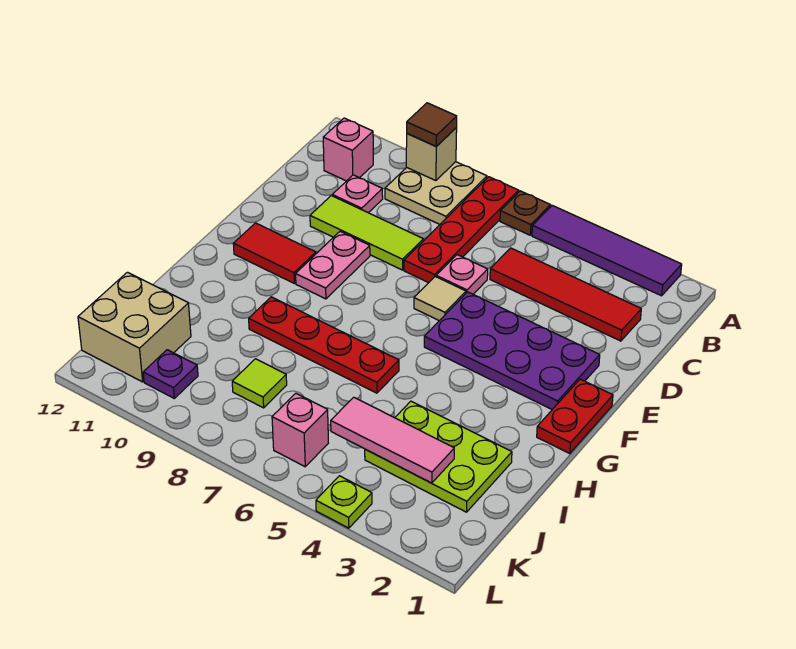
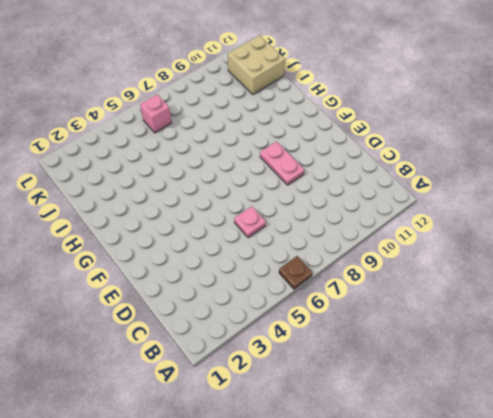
none -> purple tile A2:A5 level 1
none -> red plate A7:D7 level 1
none -> tan plate A8:B9 level 1

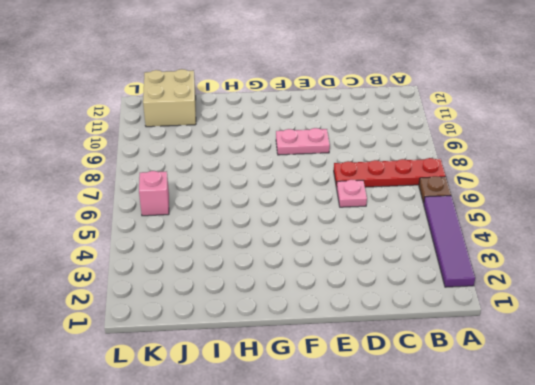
none -> tan plate A8:B9 level 1
none -> pink brick B11 level 1
none -> red tile C2:C5 level 1

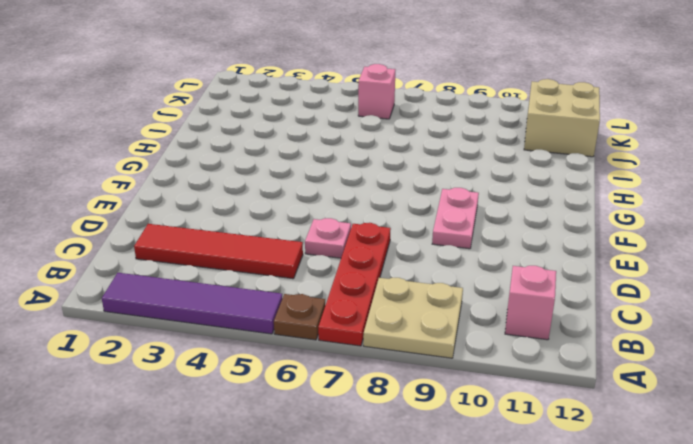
none -> pink plate C10 level 1
none -> lime tile D8:D10 level 1
none -> purple plate E2:F5 level 1

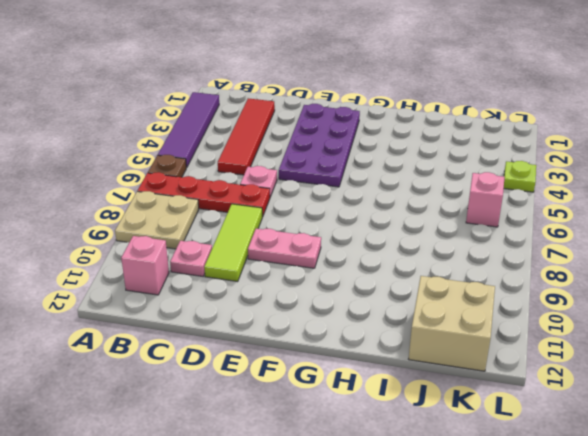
none -> tan tile E6 level 1
none -> red plate F1:G1 level 1
none -> red tile F10:F11 level 1

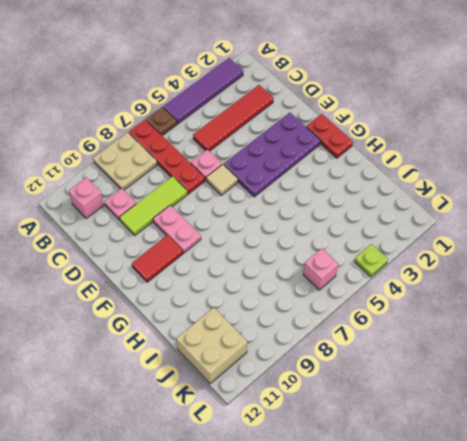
none -> red plate H6:H9 level 1
none -> lime plate I2:J4 level 1
none -> lime tile J8 level 1

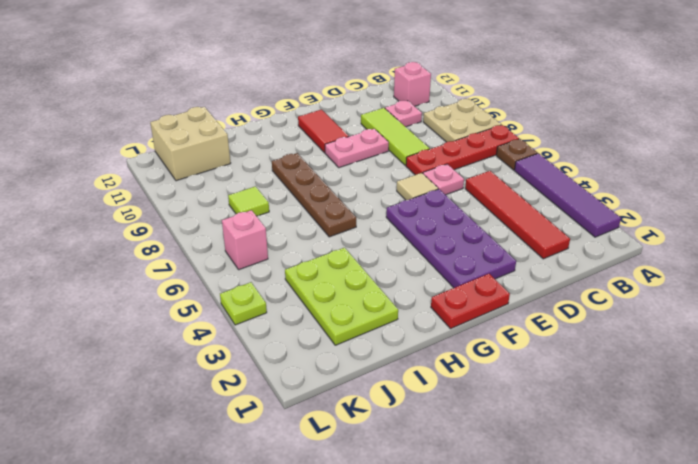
brown plate H6:H9 level 1 -> red plate H6:H9 level 1
none -> purple plate K10 level 1
none -> tan brick A9 level 2
none -> pink tile J3:J5 level 2

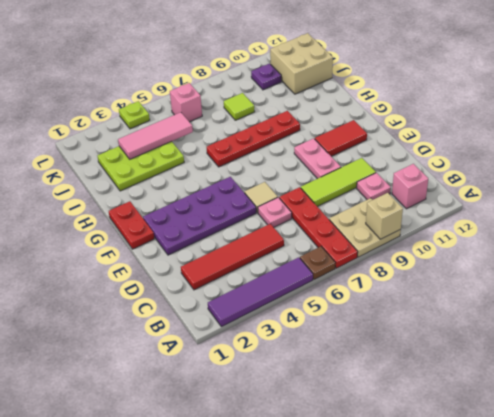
none -> brown tile A9 level 3

